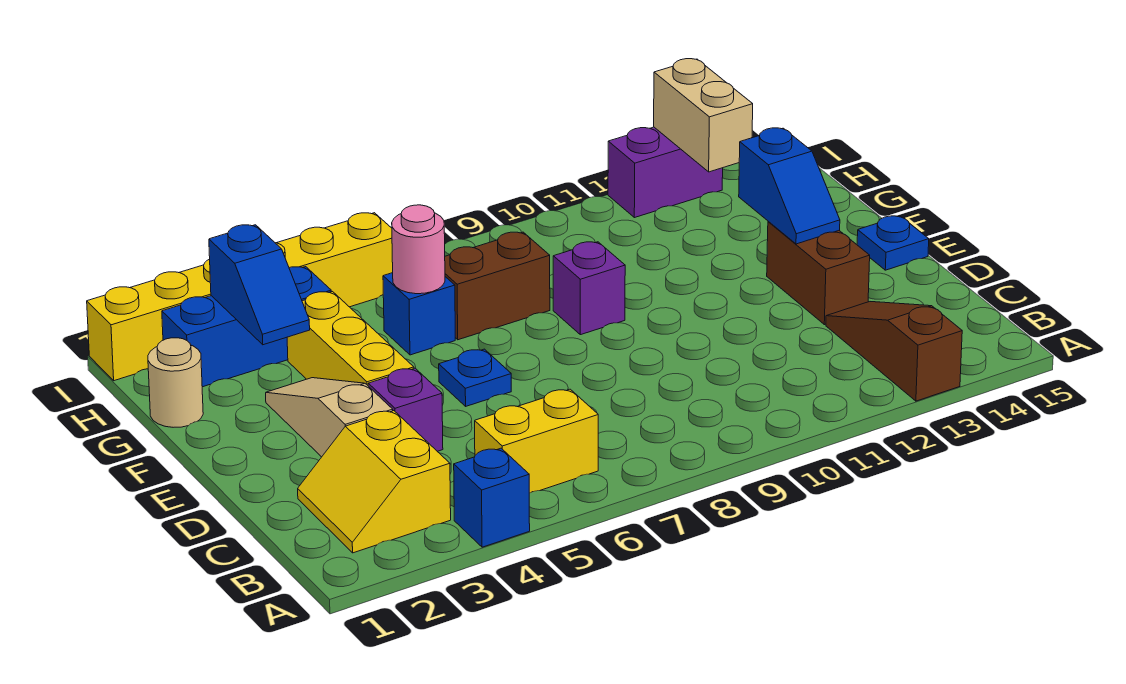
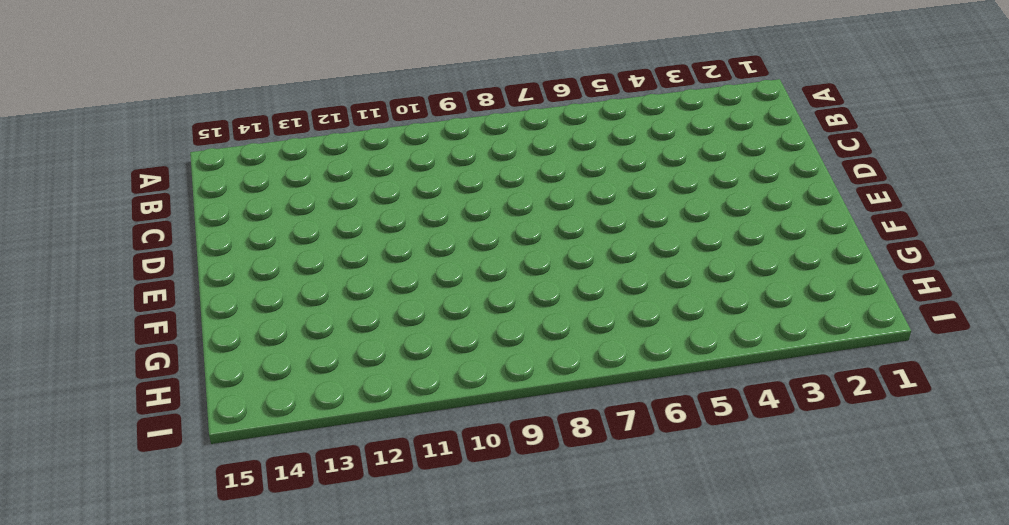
none -> blue brick A4 level 1
none -> brown slope A13:C13 level 1 top A
none -> yellow slope B2:C3 level 1 top 3

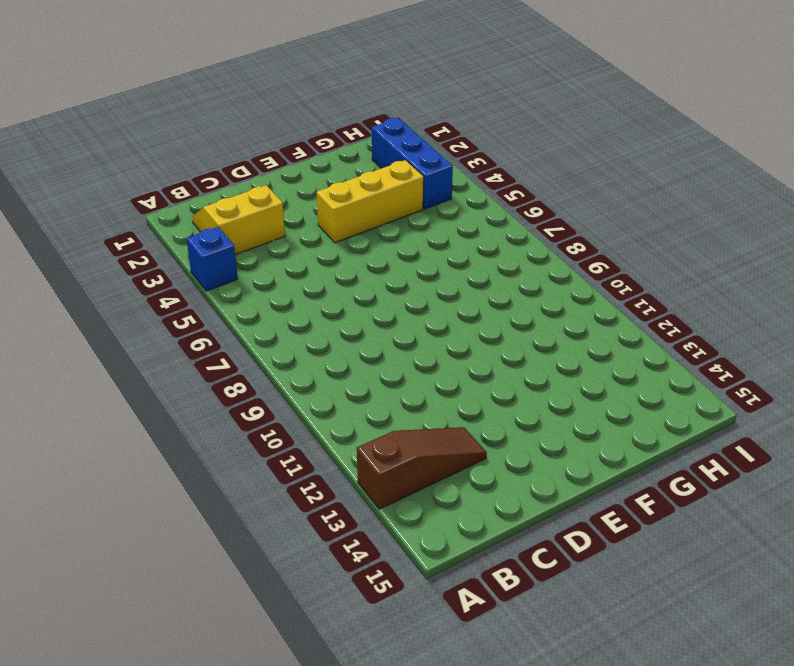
none -> yellow brick B5:B6 level 1
none -> tan slope D3:F3 level 1 top D
none -> purple brick D4 level 1

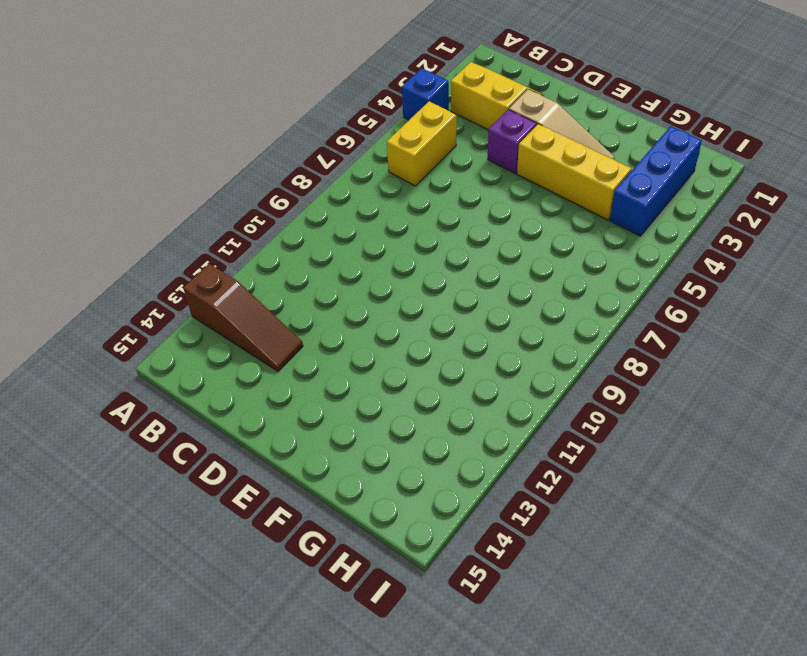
none -> brown brick D13:E13 level 1
none -> blue plate E6 level 1
none -> blue plate E15 level 1

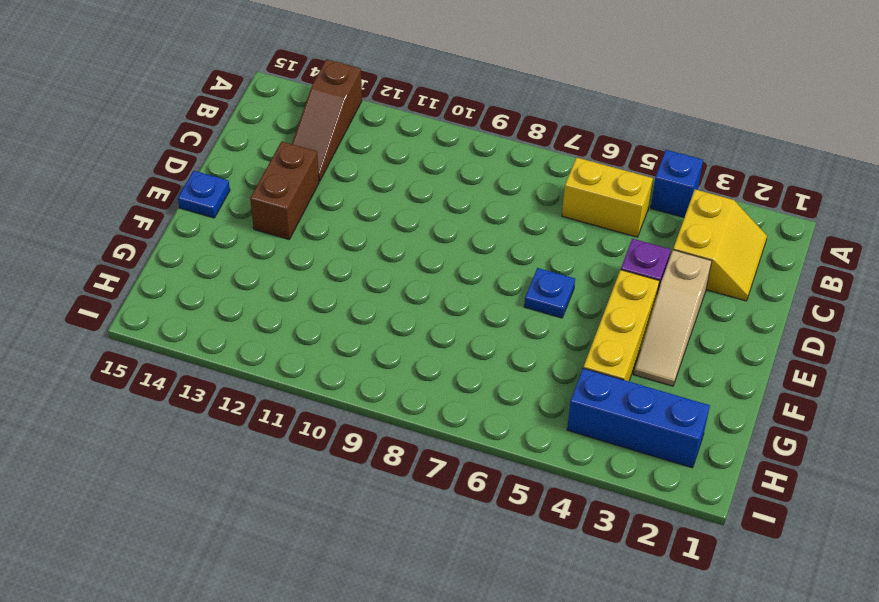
none -> purple brick F9 level 1
none -> tan round brick G1 level 1
none -> blue brick G6 level 1

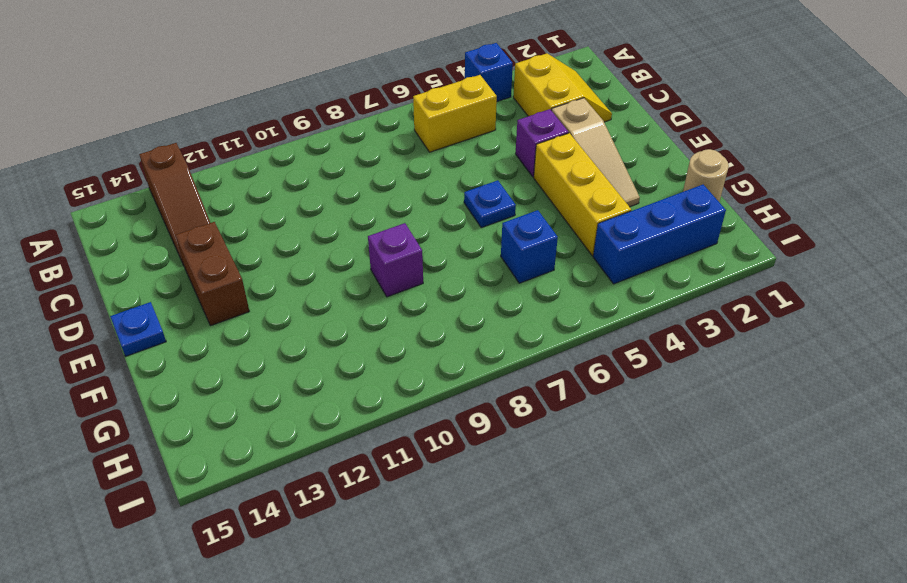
none -> brown brick G7:G8 level 1
none -> yellow brick I1:I6 level 1
none -> purple brick I12:I13 level 1

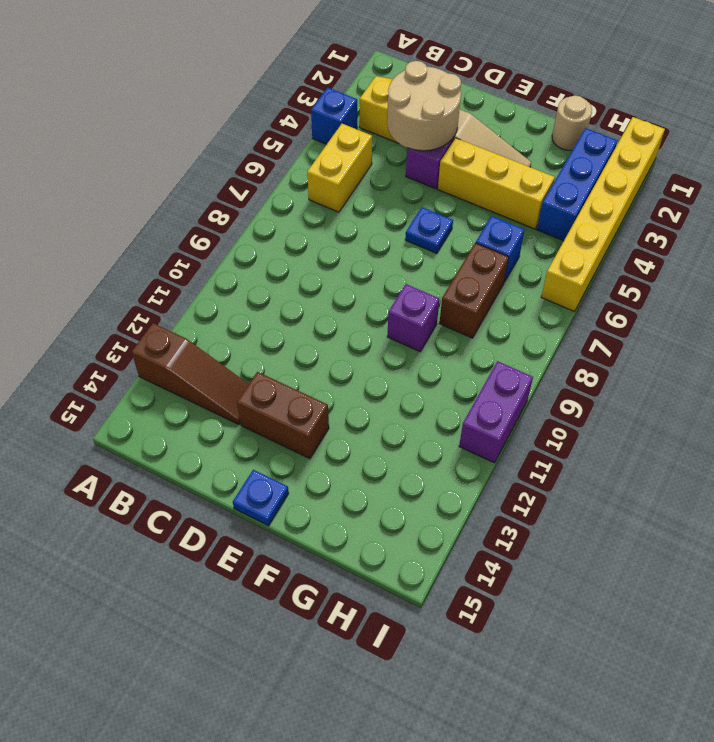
tan round brick C3:D4 level 2 -> none
purple brick I10:I11 level 1 -> purple brick I12:I13 level 1
none -> blue slope E13:F13 level 2 top F
none -> blue slope G3:H3 level 2 top H
none -> pink round brick G6 level 2

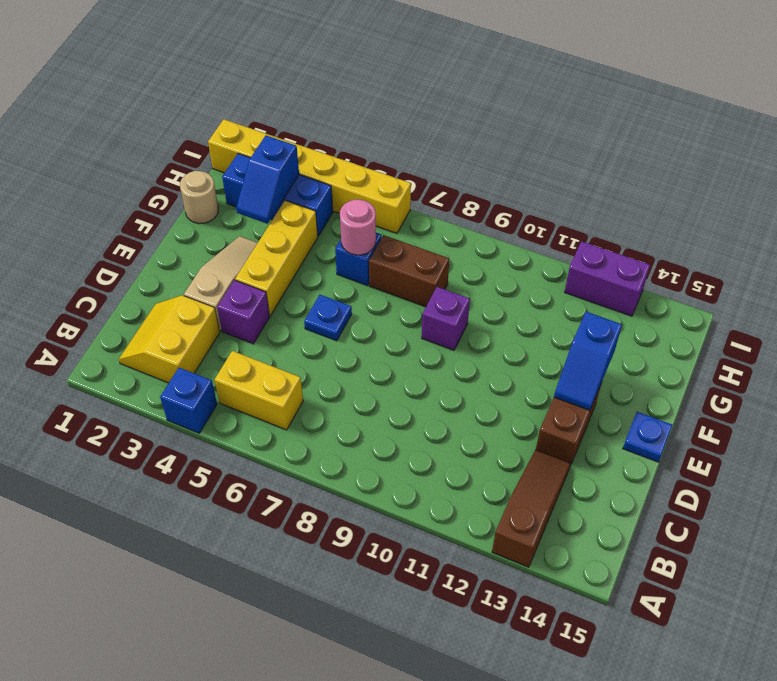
none -> tan brick H13:I13 level 2

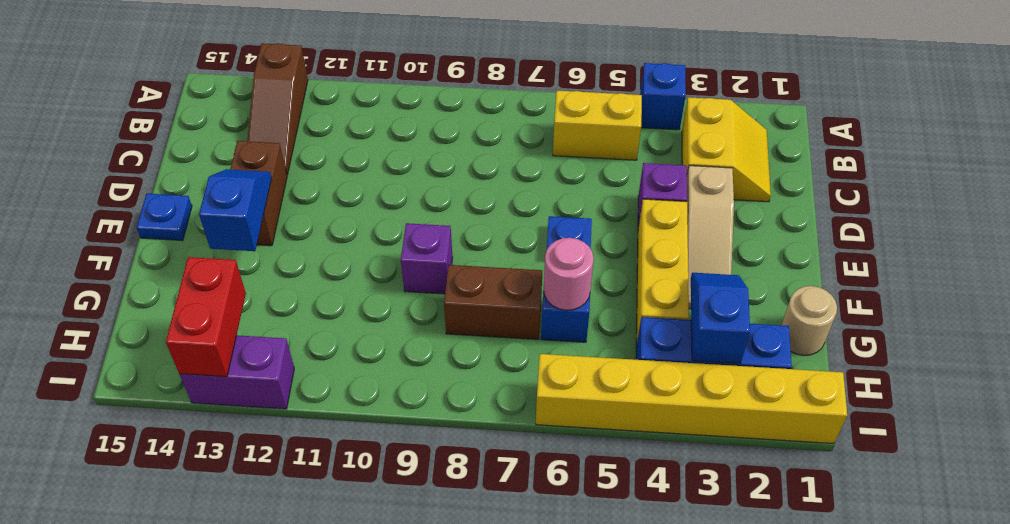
red brick H13:I13 level 2 -> tan brick H13:I13 level 2

